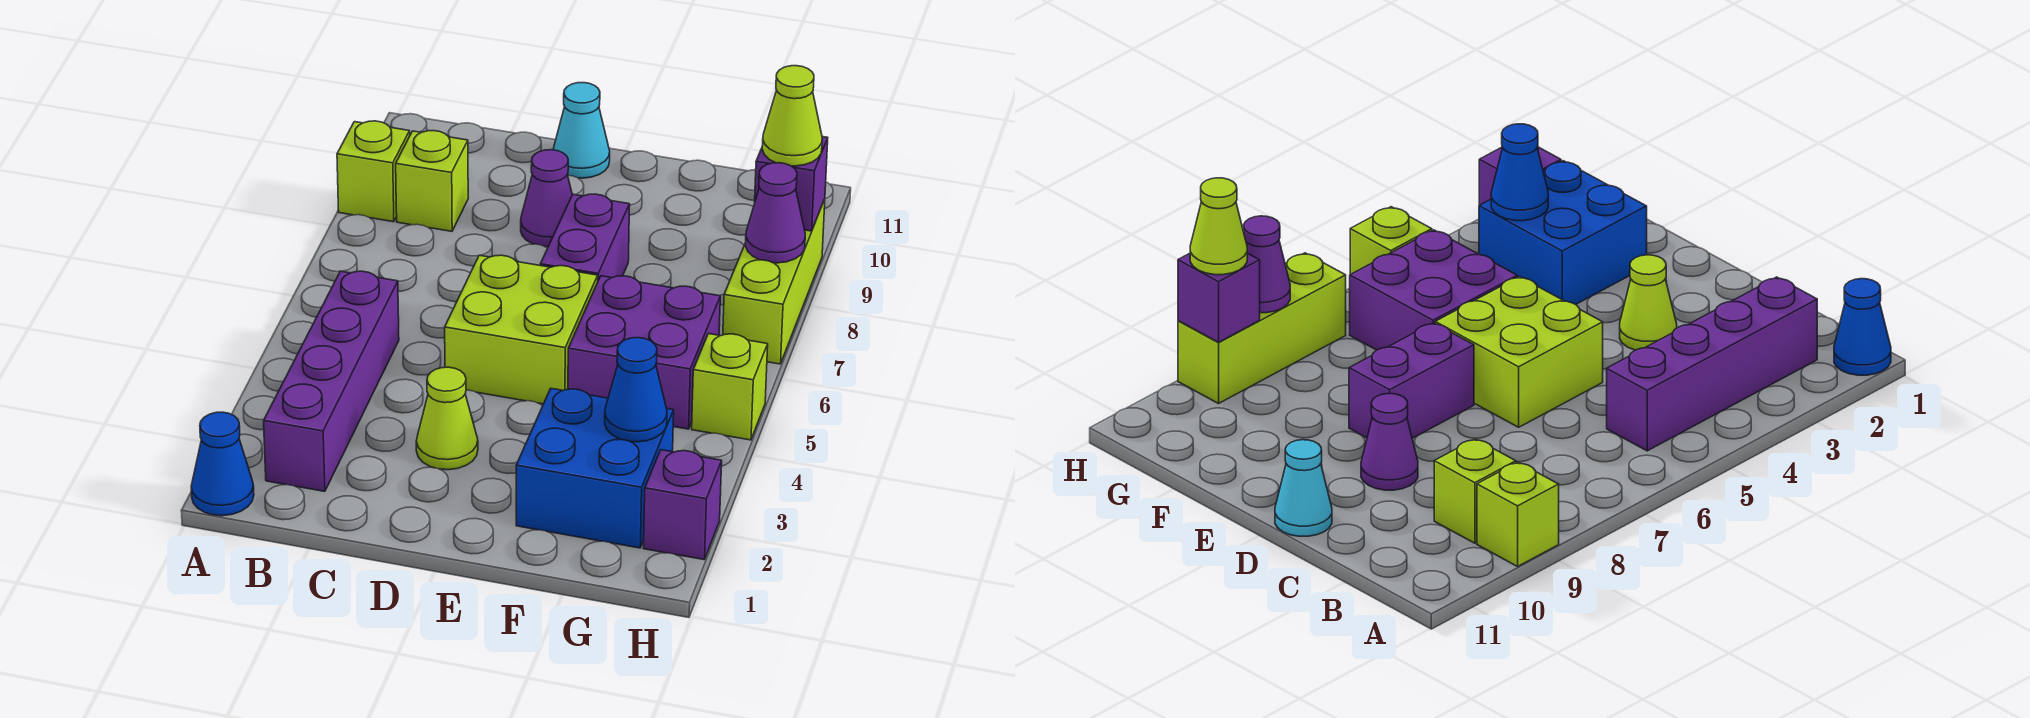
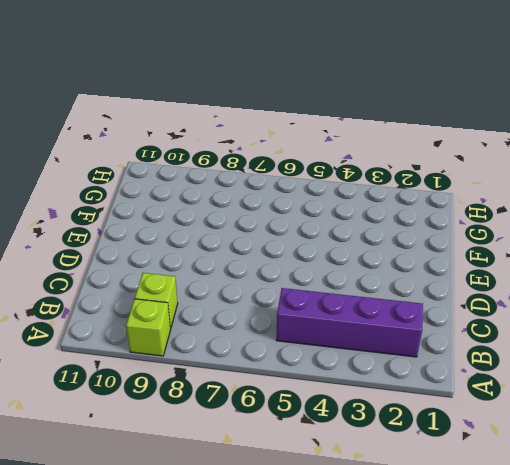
none -> blue cone A1 level 1
none -> lime cone D3 level 1
none -> lime brick D5:E6 level 1

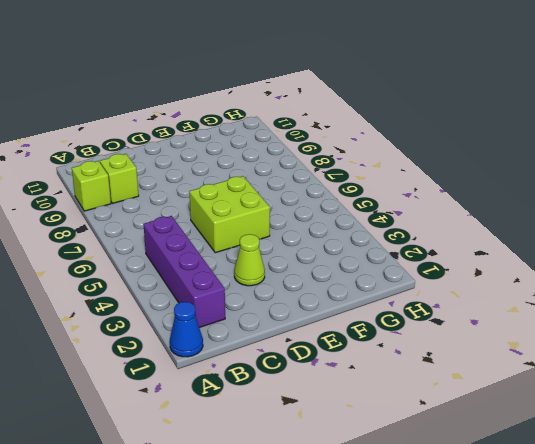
none -> purple cone D9 level 1
none -> cyan cone D11 level 1
none -> purple brick E7:E8 level 1

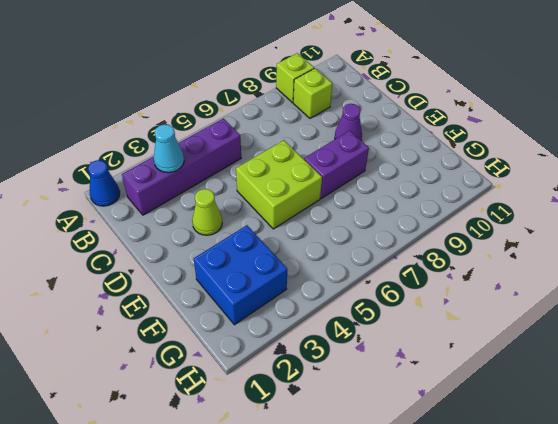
cyan cone B3 level 2 -> cyan cone D11 level 1
none -> purple brick F5:G6 level 1
none -> purple brick H2 level 1
none -> lime brick H5 level 1

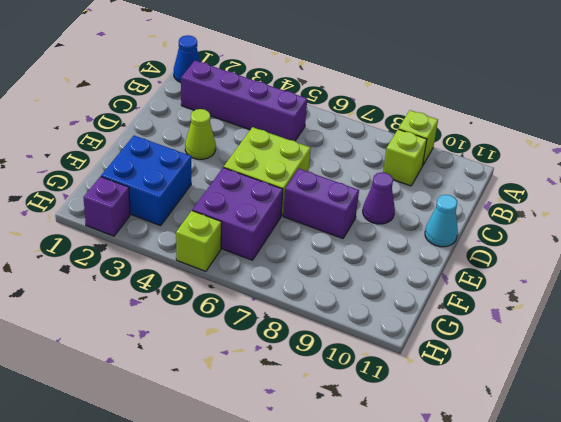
none -> lime brick H7:H9 level 1
none -> blue cone G3 level 2
none -> purple cone H8 level 2

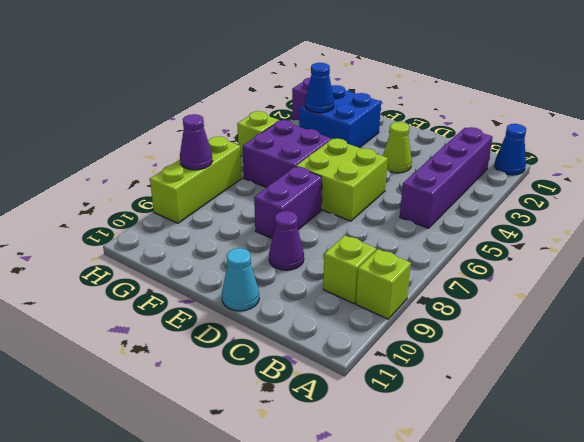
none -> purple brick H9 level 2
none -> lime cone H9 level 3

